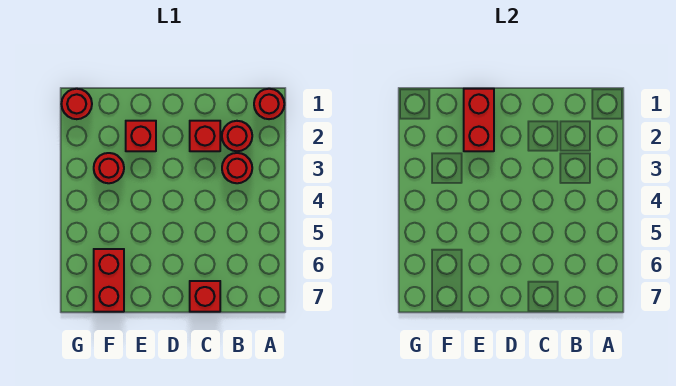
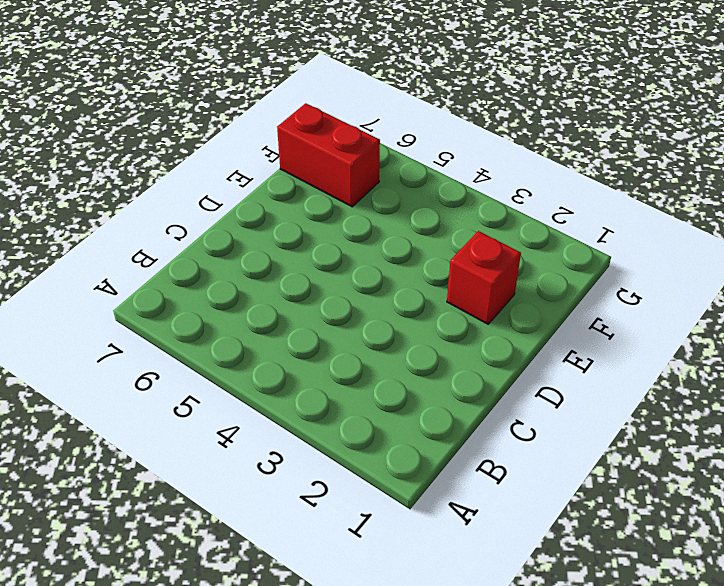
none -> red round brick A1 level 1
none -> red round brick B2 level 1

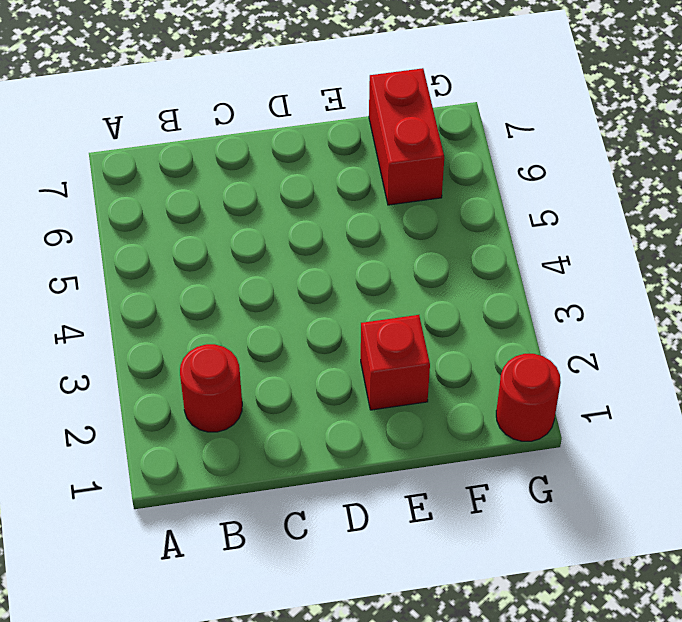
none -> red round brick A1 level 1
none -> red round brick B3 level 1

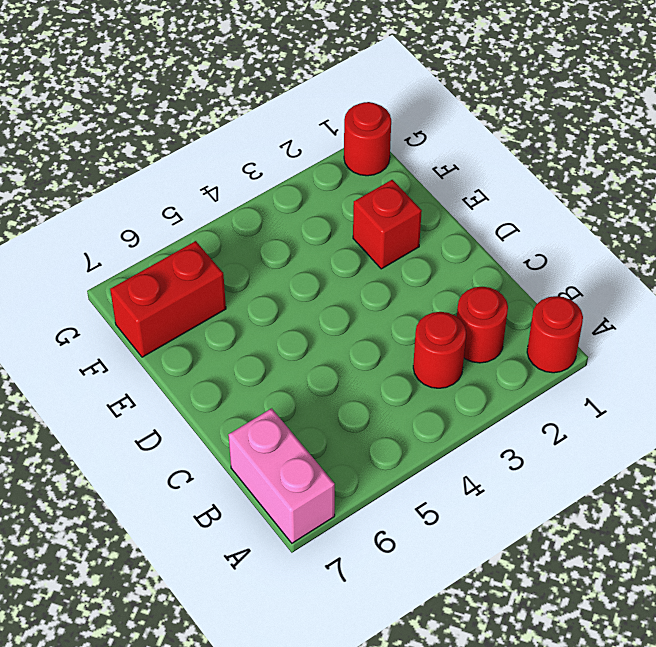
pink brick A7:B7 level 1 -> none
none -> red brick C2 level 1
none -> red brick C7 level 1

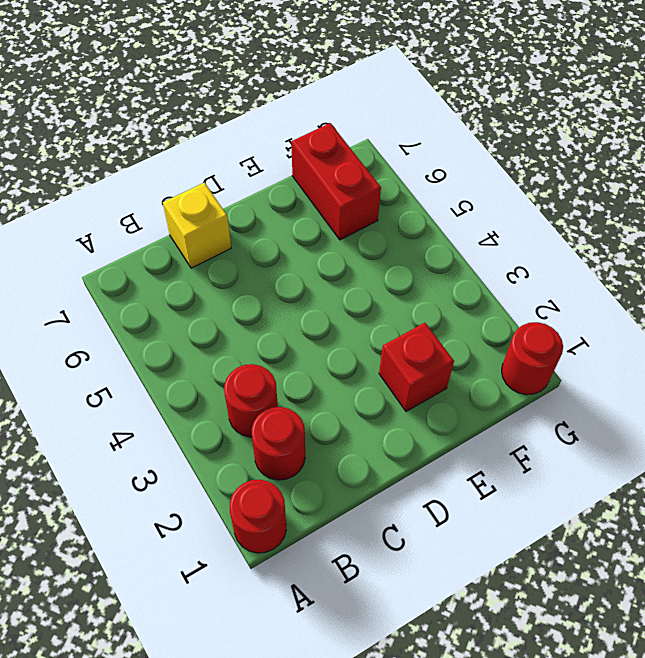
yellow brick C7 level 1 -> red brick C7 level 1
none -> red brick C2 level 1
none -> red round brick F3 level 1

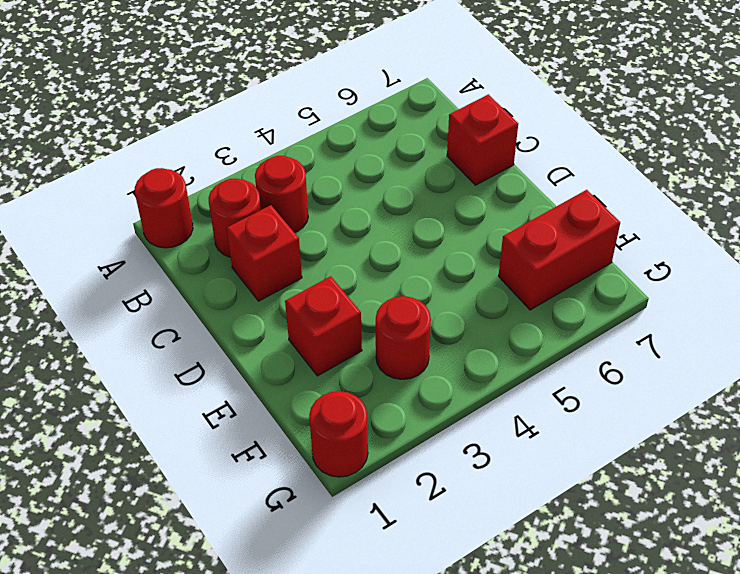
none -> red brick E1:E2 level 2

